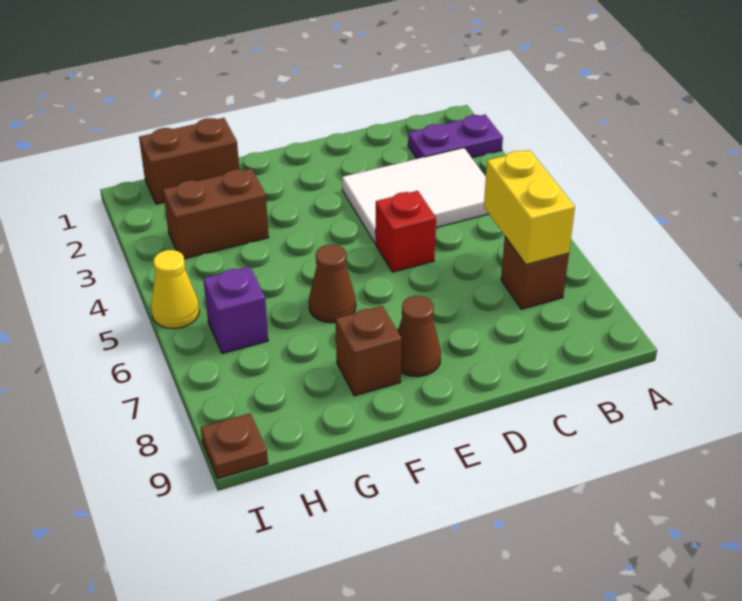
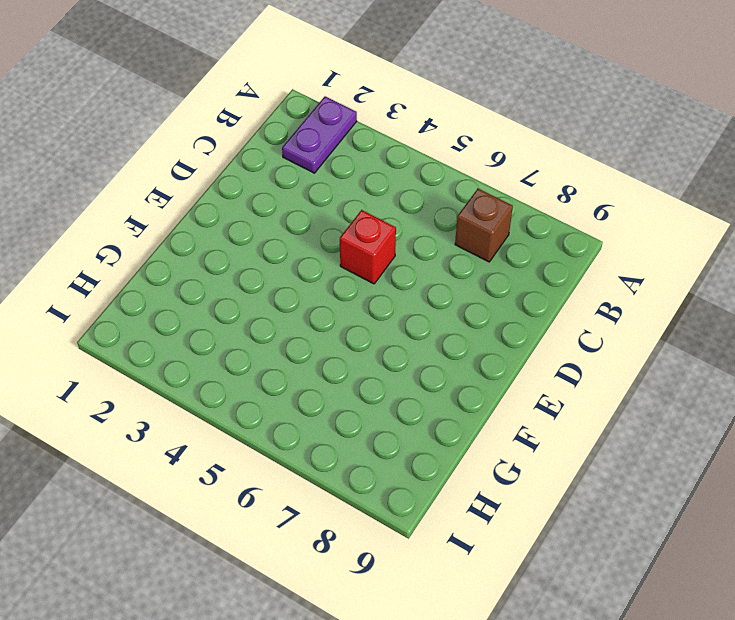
none -> white tile B3:D4 level 1
none -> brown cone E8 level 1
none -> brown cone F6 level 1

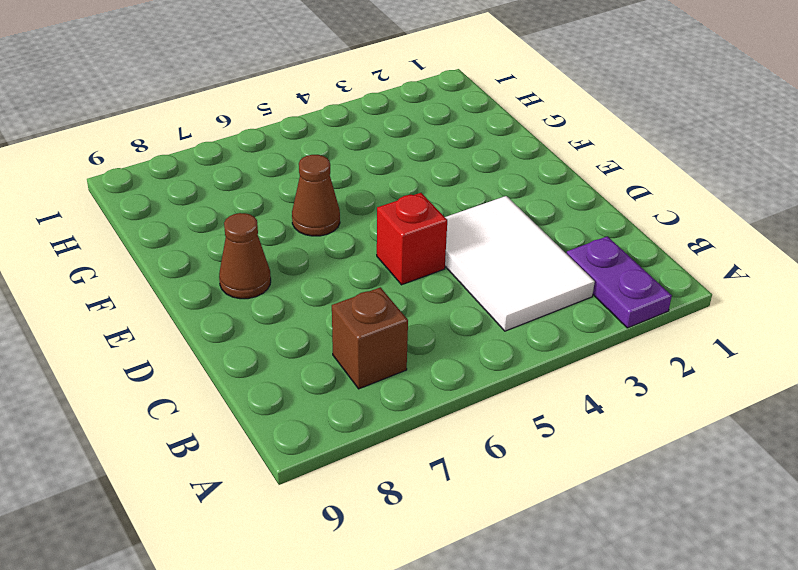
none -> brown brick F8 level 1
none -> brown brick G1:H1 level 1
none -> brown brick G3:H3 level 1

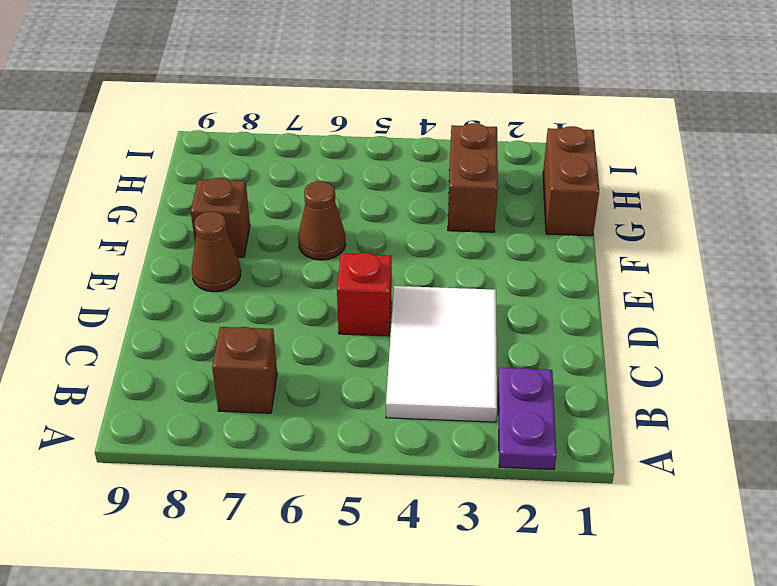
none -> purple brick H6 level 1
none -> yellow cone I5 level 1
none -> brown plate I9 level 1

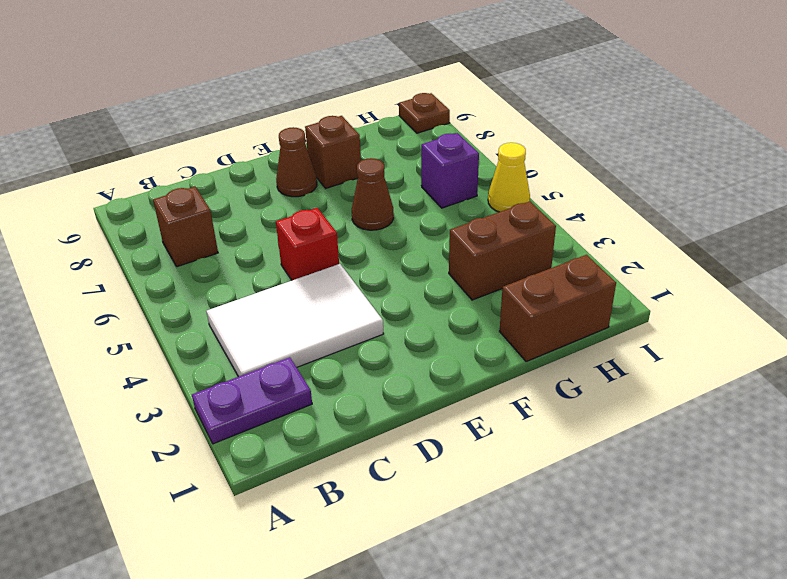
none -> yellow brick B6:B7 level 2

